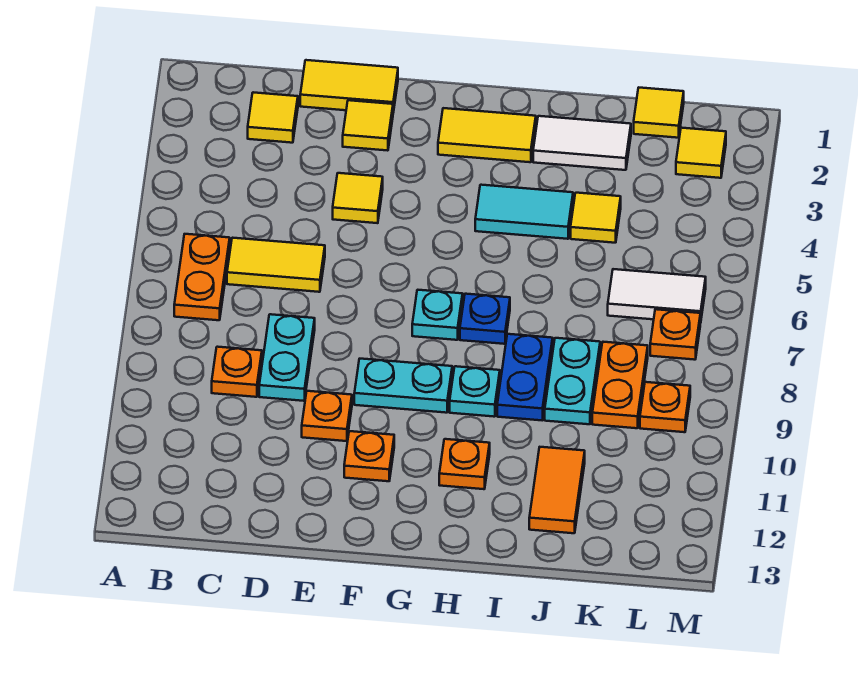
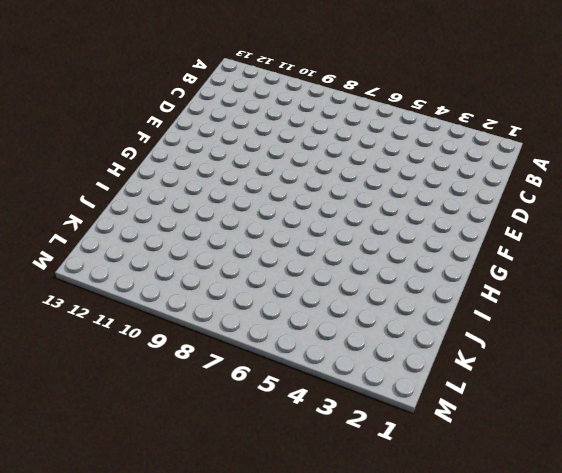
none -> orange plate B6:B7 level 1
none -> yellow tile C2 level 1
none -> yellow tile C6:D6 level 1

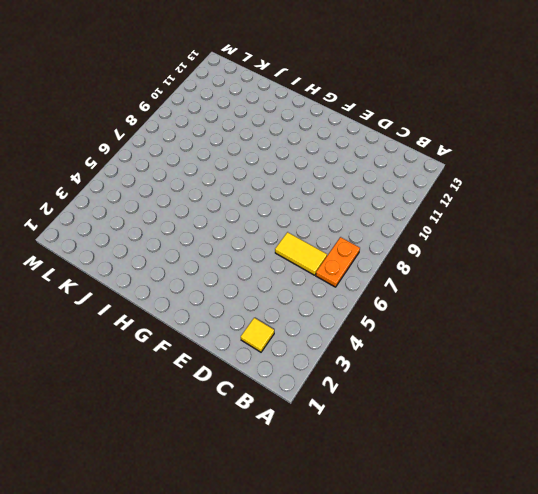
none -> orange plate C9 level 1
none -> yellow tile D1:E1 level 1
none -> cyan plate D8:D9 level 1

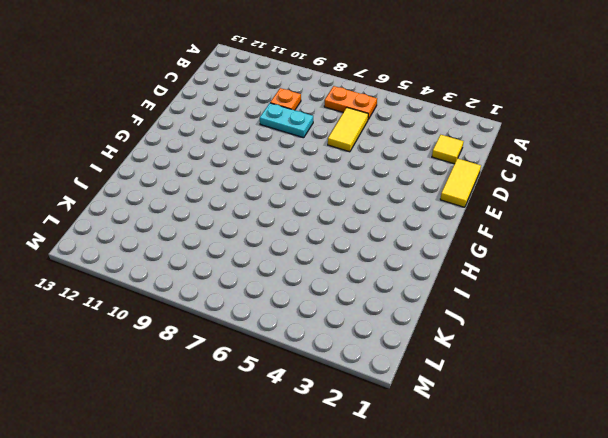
none -> yellow tile E2 level 1
none -> yellow tile E4 level 1
none -> orange plate E10 level 1

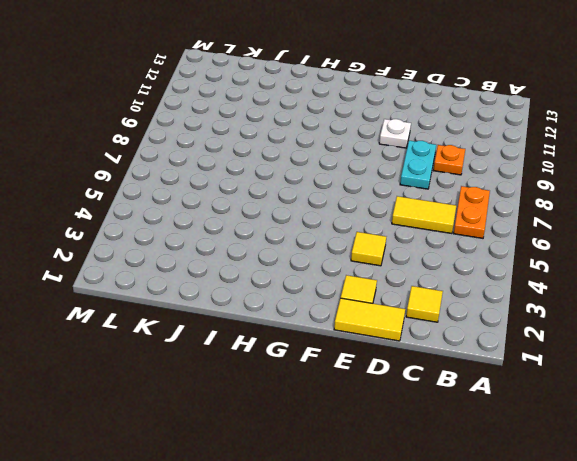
white plate E10 level 1 -> orange plate E10 level 1
none -> cyan plate F9:G9 level 1
none -> orange plate F11 level 1
none -> yellow tile G2:H2 level 1

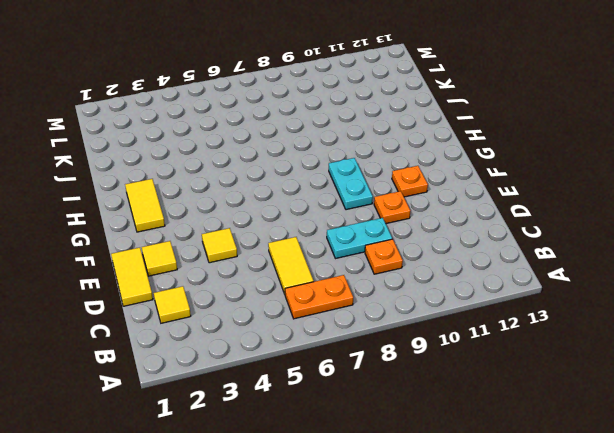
none -> cyan plate G7 level 1
none -> cyan tile H4:I4 level 1
none -> blue plate H7 level 1

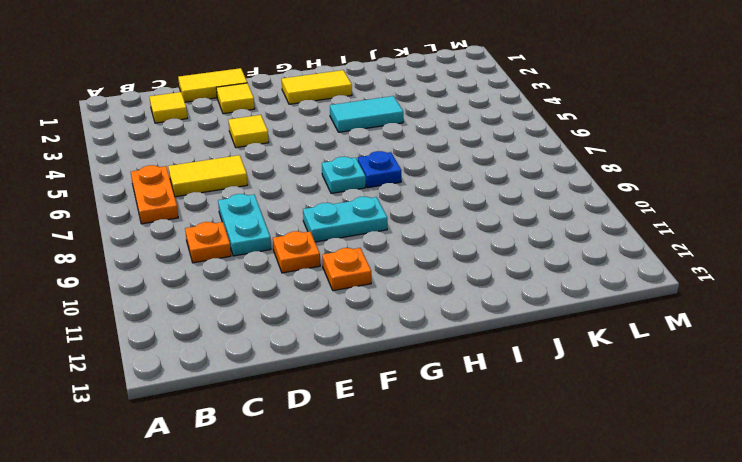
none -> cyan plate H9 level 1
none -> orange plate H11 level 1
none -> white tile I2:J2 level 1

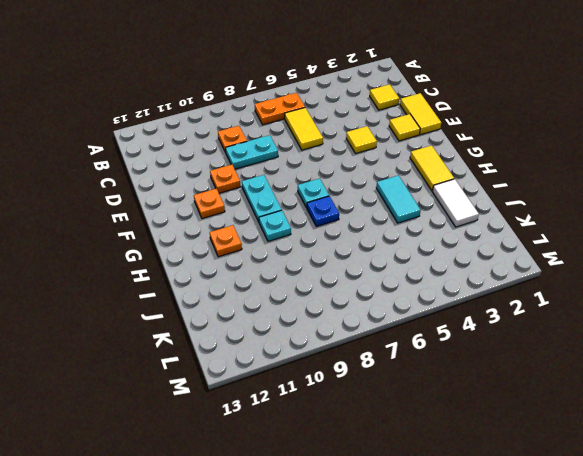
none -> blue plate I8:I9 level 1
none -> yellow tile J4 level 1
none -> cyan plate J8:J9 level 1

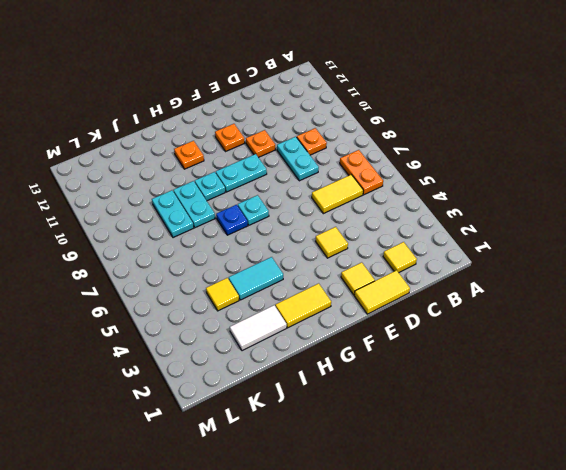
cyan plate I8:I9 level 1 -> blue plate I8:I9 level 1
none -> orange tile J11:J12 level 1
none -> yellow tile K1 level 1
none -> white tile K6:L6 level 1

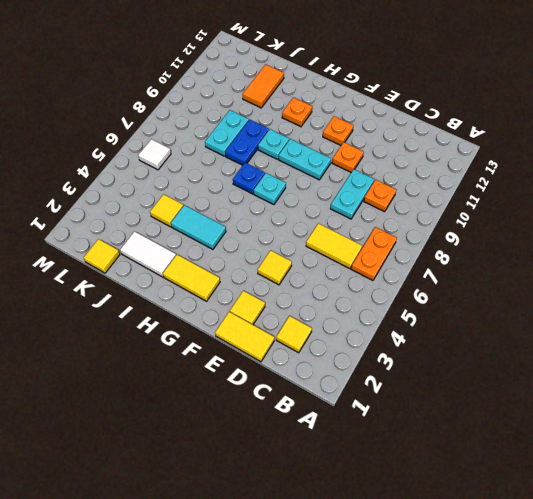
white tile L6 level 1 -> white tile K6:L6 level 1
none -> orange plate K8:K9 level 1
none -> yellow tile L2 level 1
none -> orange plate L7 level 1

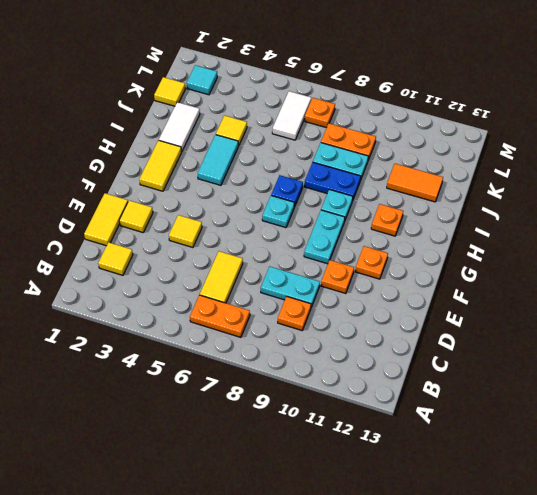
cyan tile L2 level 1 -> yellow tile L2 level 1
none -> orange plate L9 level 1

